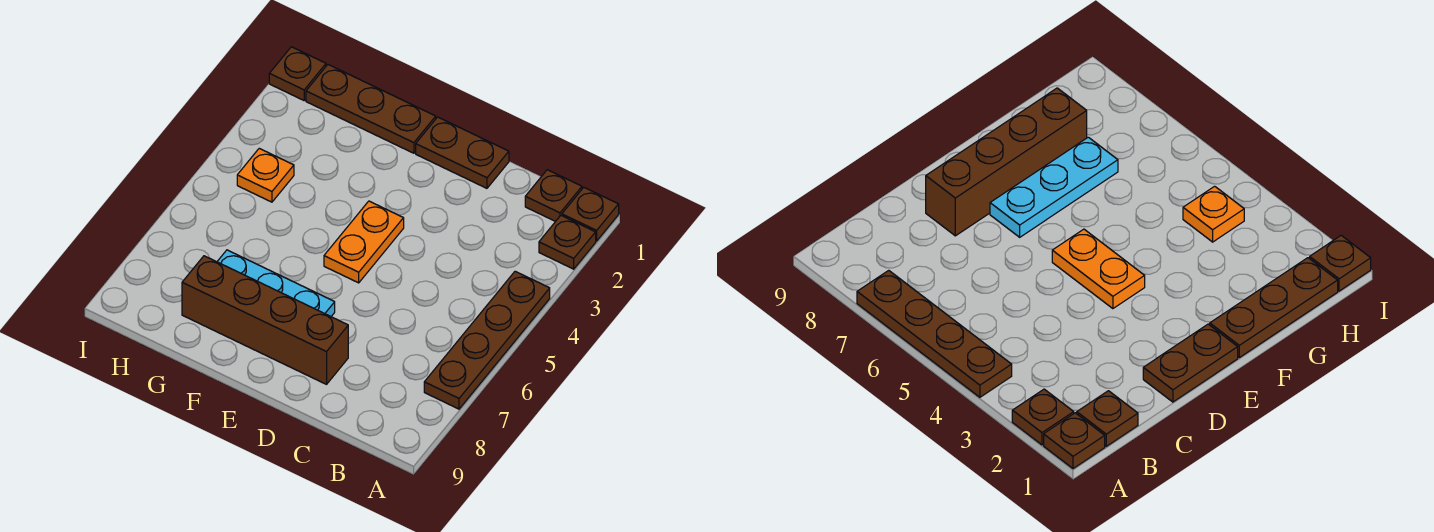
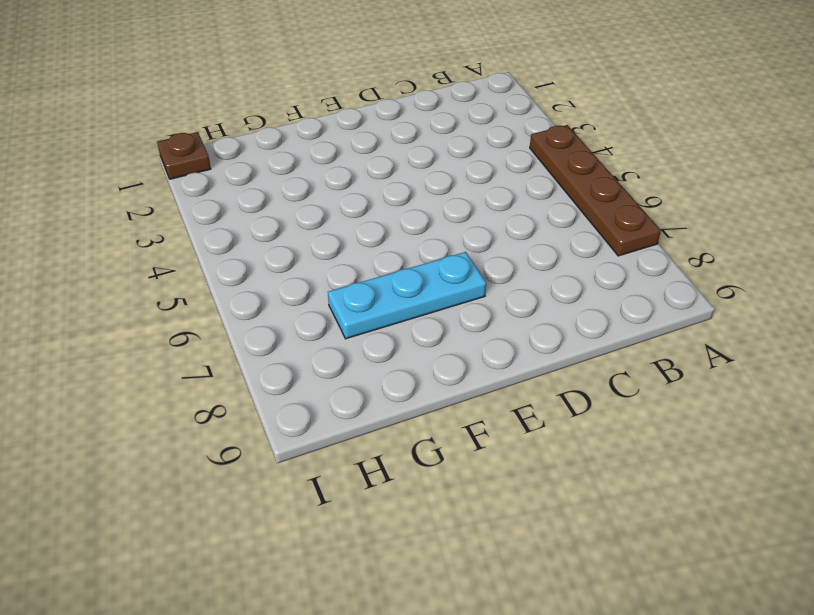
none -> brown plate A1 level 1
none -> brown plate A2 level 1

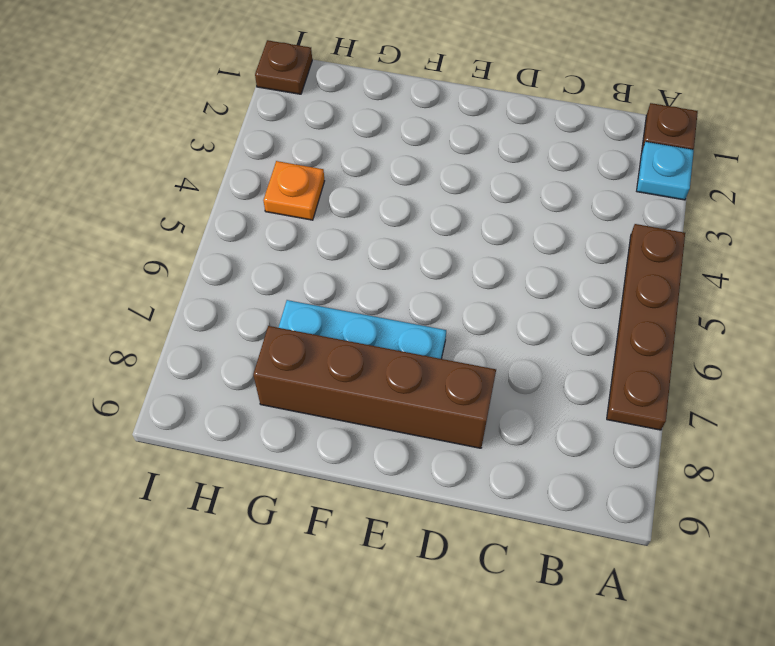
cyan plate A2 level 1 -> brown plate A2 level 1
none -> brown plate B1 level 1
none -> brown plate D1:E1 level 1

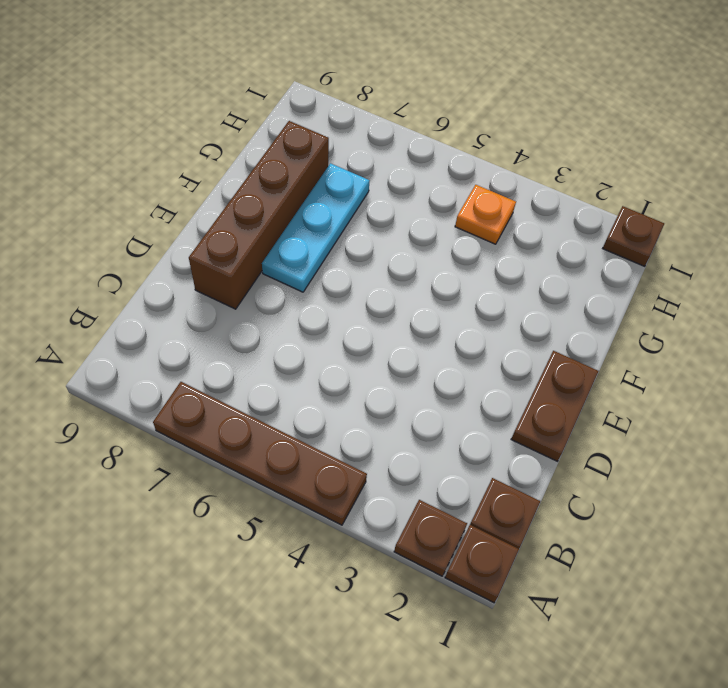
none -> orange plate E4:E5 level 1
none -> brown plate F1:H1 level 1

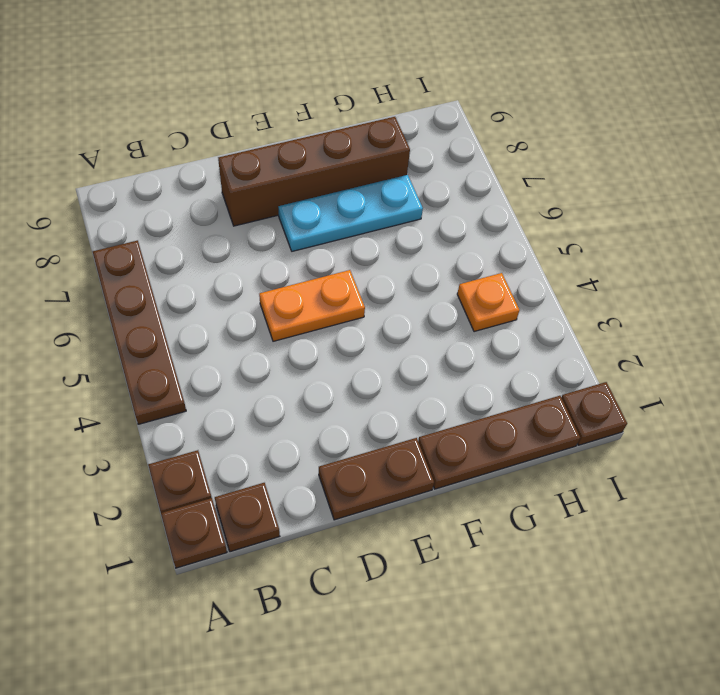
orange plate D5:E5 level 1 -> orange plate E4:E5 level 1

